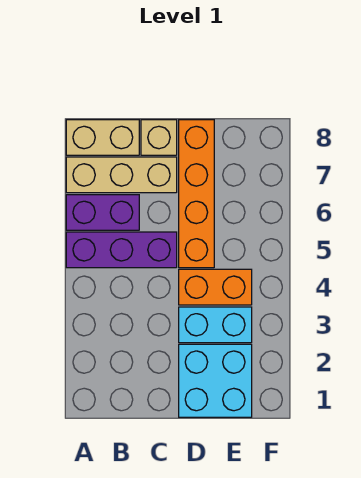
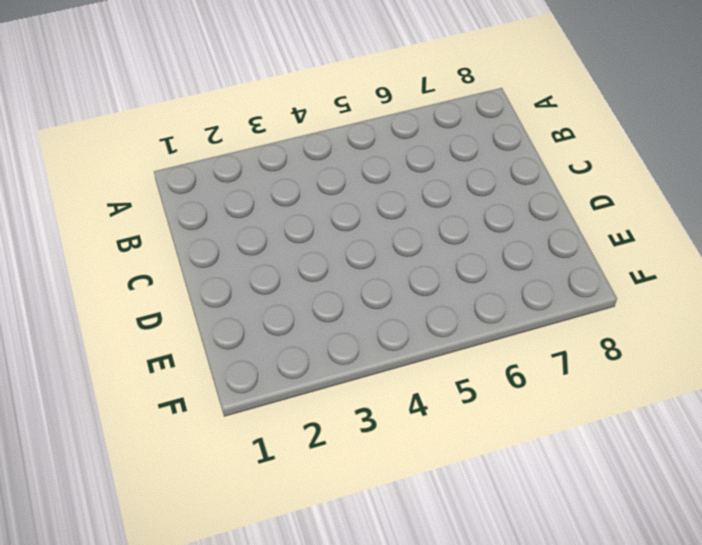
none -> purple brick A5:C5 level 1
none -> purple brick A6:B6 level 1

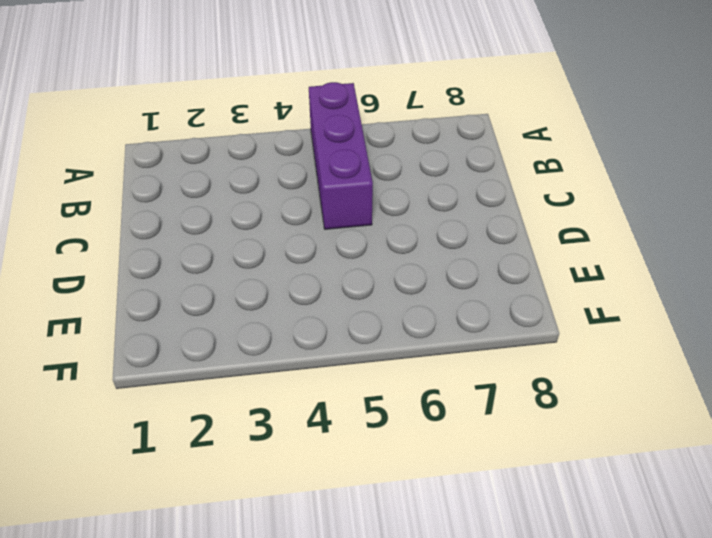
none -> purple brick A6:B6 level 1
none -> tan brick A7:C7 level 1

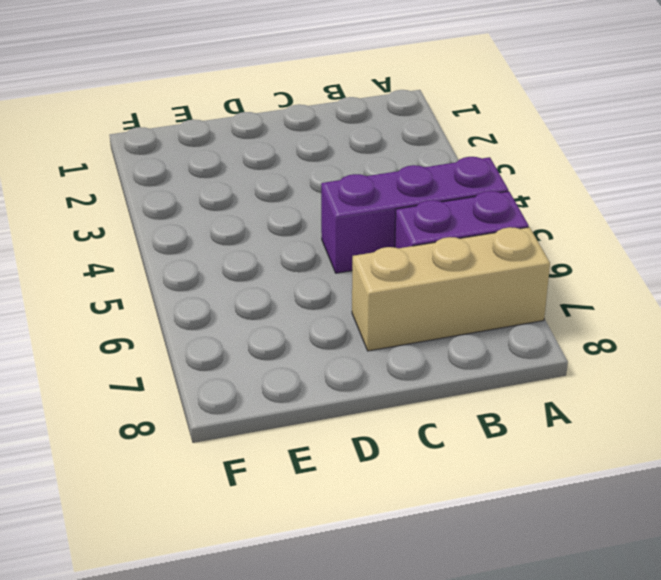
none -> tan brick A8:B8 level 1
none -> tan brick C8 level 1

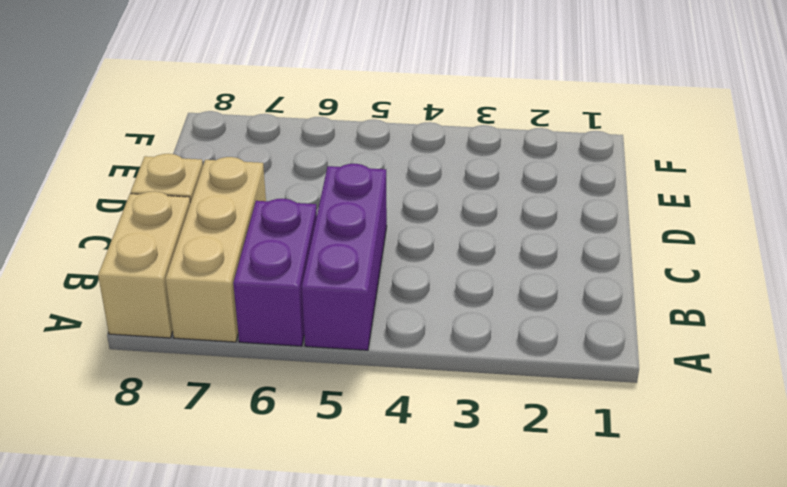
none -> cyan brick D1:E2 level 1
none -> cyan brick D3:E3 level 1

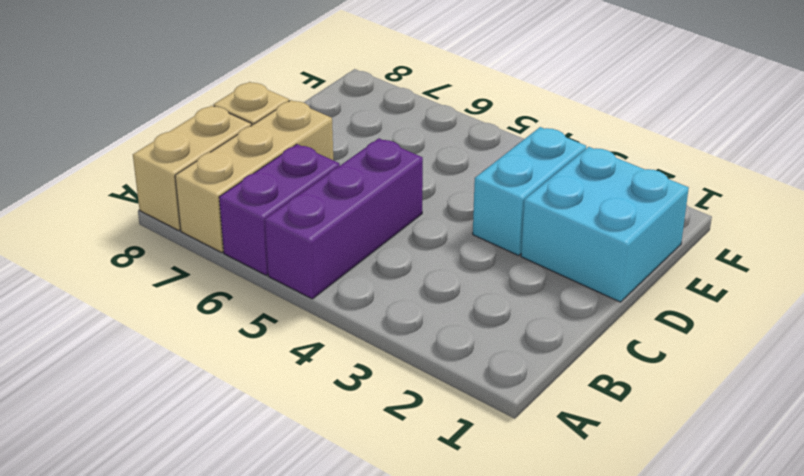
none -> orange brick D4:E4 level 1
none -> orange brick D5:D8 level 1

